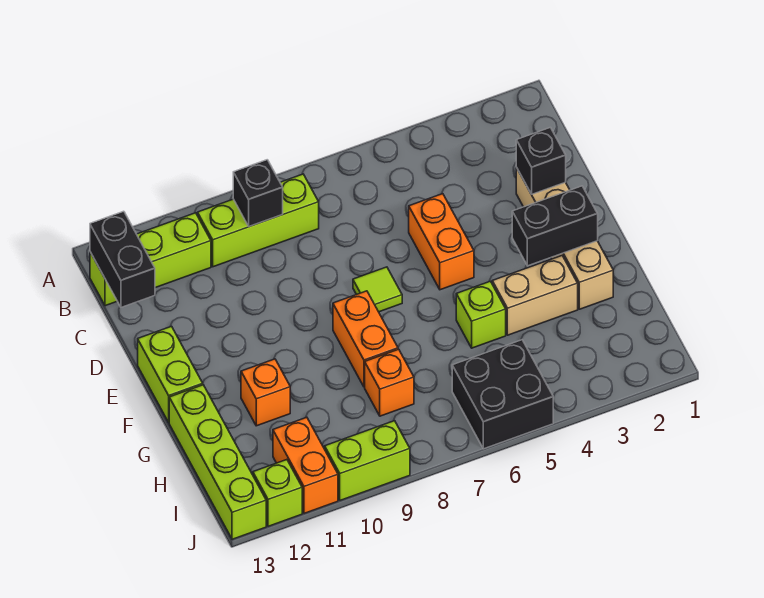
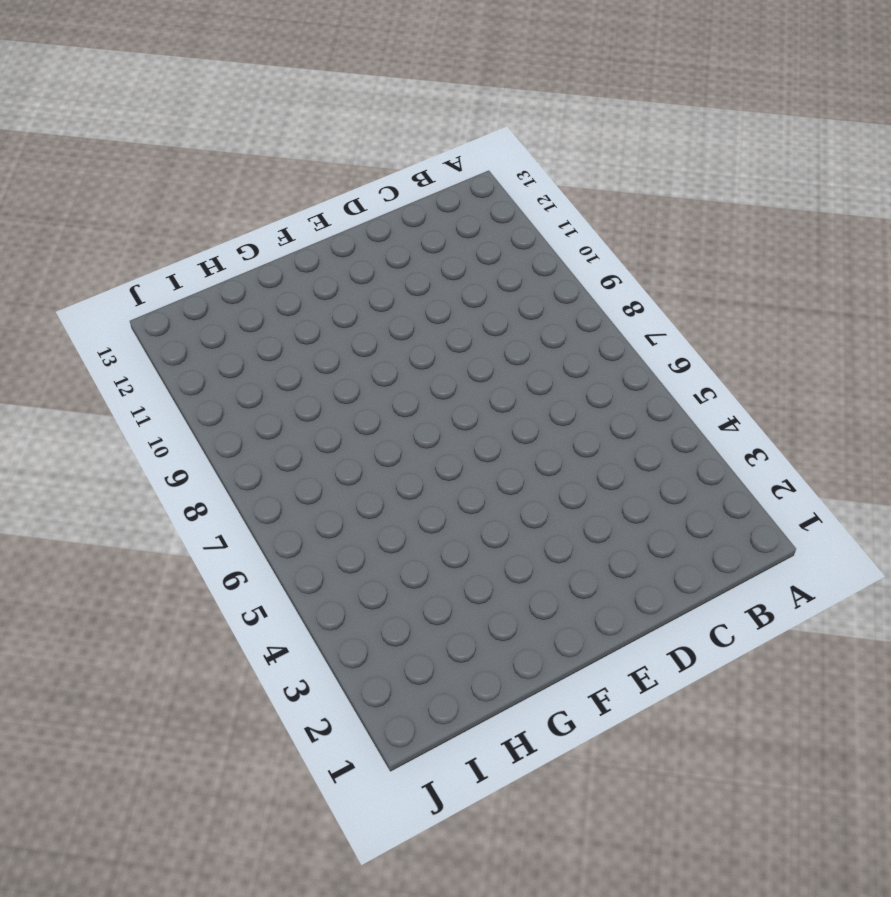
none -> lime brick B8:B10 level 1
none -> lime brick B11:B13 level 1
none -> tan brick D2:G2 level 1

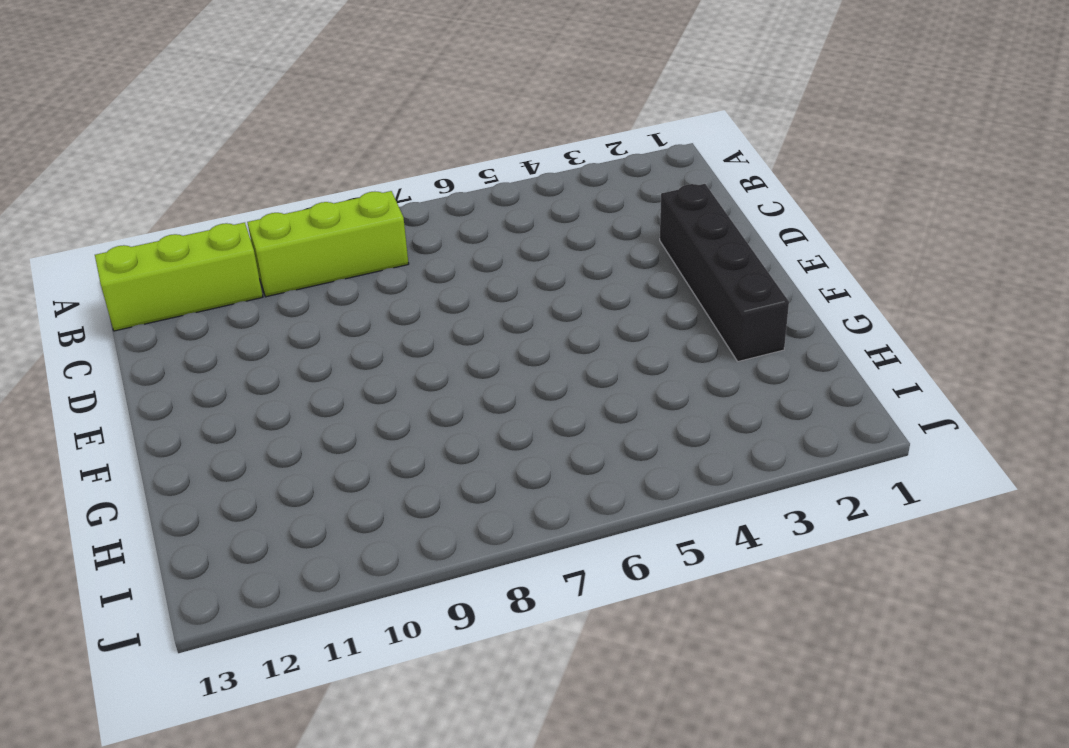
black brick D2:G2 level 1 -> tan brick D2:G2 level 1
none -> orange brick D5:E5 level 1
none -> lime tile E7 level 1
none -> lime brick E13:F13 level 1

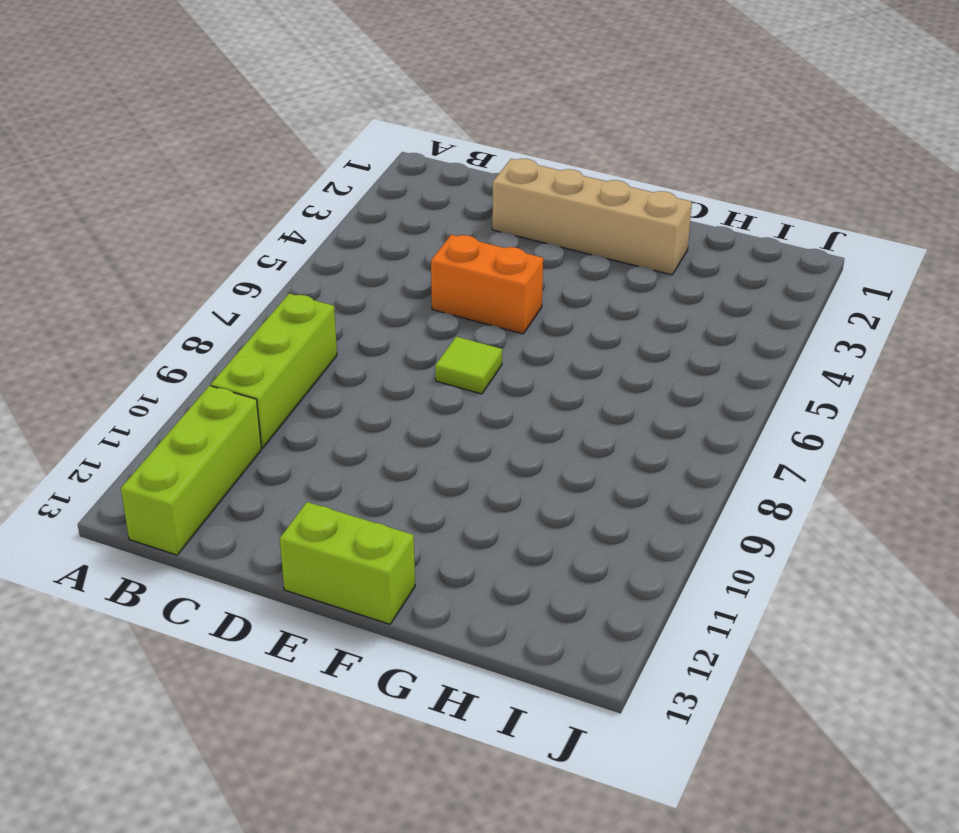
none -> orange brick F8:G8 level 1
none -> tan brick G3:G4 level 1
none -> lime brick G5 level 1

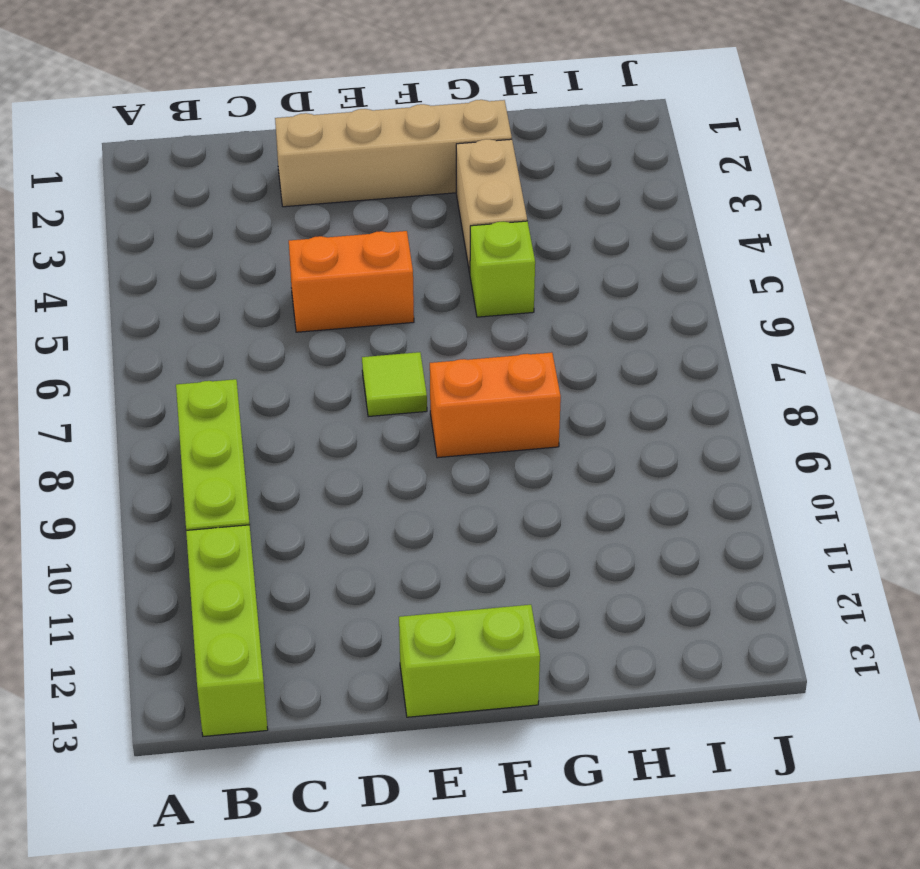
none -> orange brick G11 level 1
none -> lime brick G13:J13 level 1
none -> orange brick H8 level 1

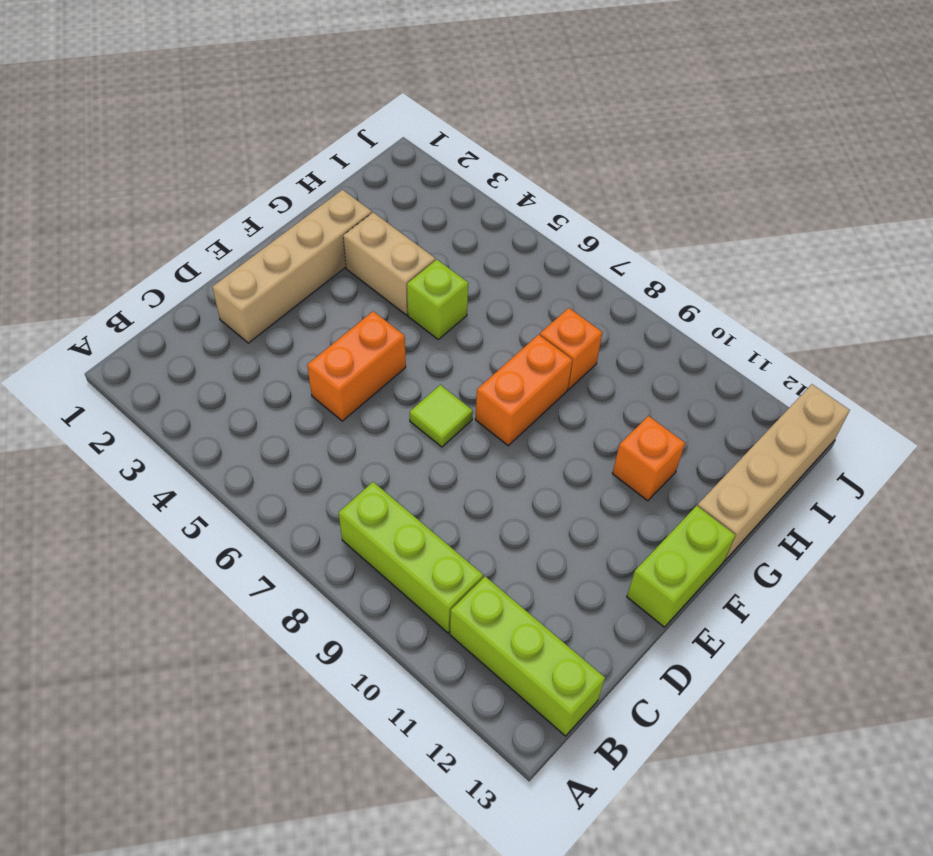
tan brick G13:J13 level 1 -> lime brick G13:J13 level 1
none -> black brick I5:J6 level 1
none -> orange brick I11:J11 level 1
none -> lime brick J9:J10 level 1

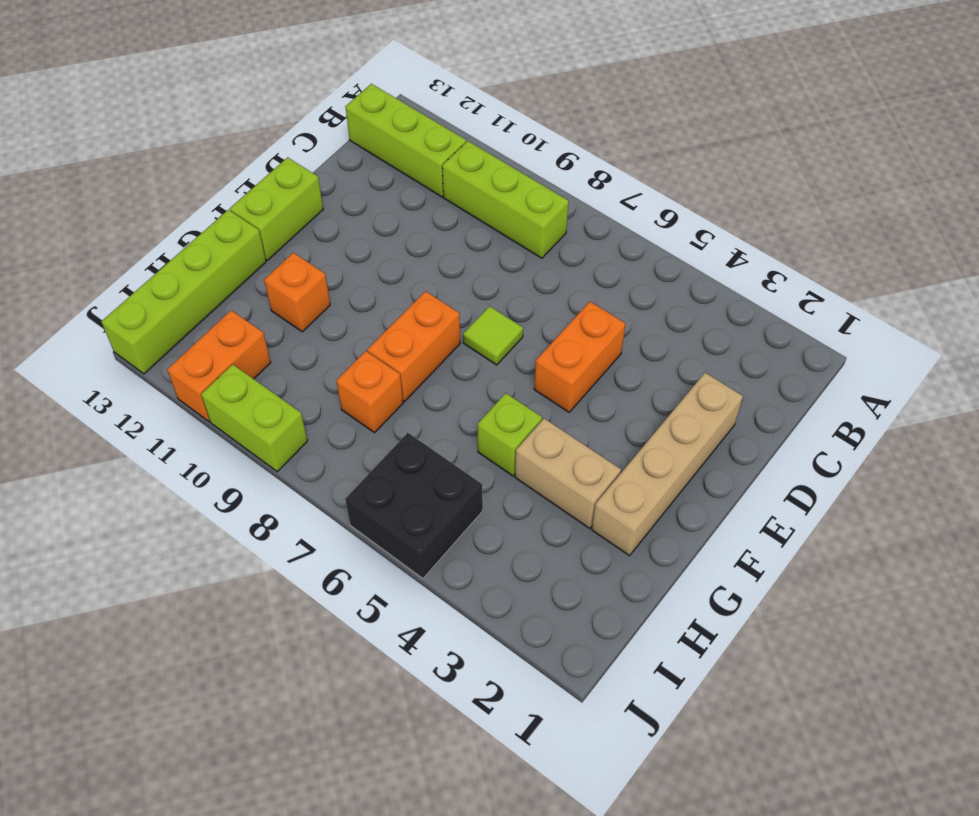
none -> lime brick J12 level 1
none -> black brick B9 level 2
none -> black brick B13:C13 level 2

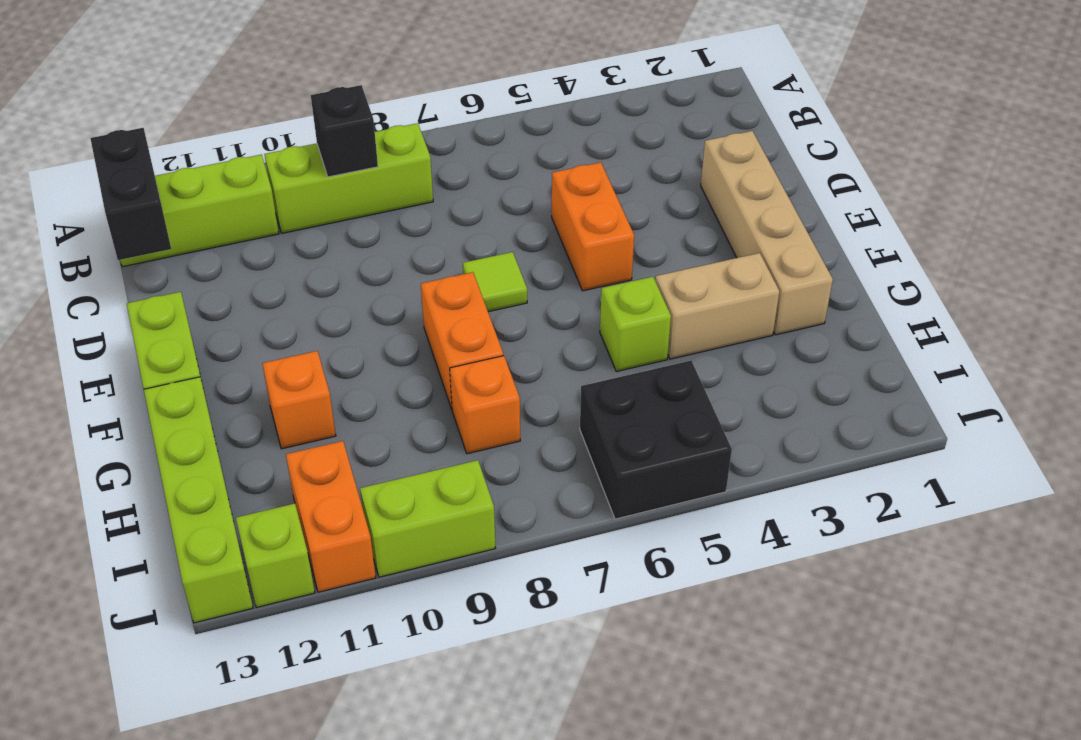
none -> black brick D2 level 2
none -> black brick F2:F3 level 2

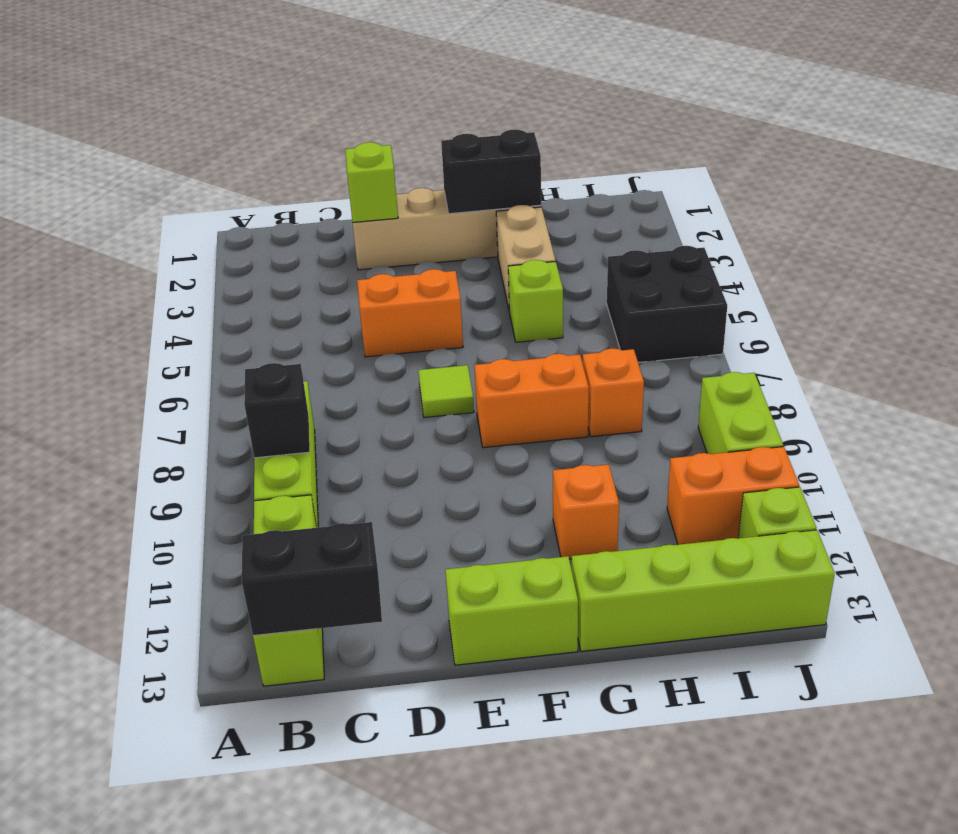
lime brick D2 level 2 -> black brick D2 level 2
black brick F2:G2 level 2 -> black brick F2:F3 level 2

